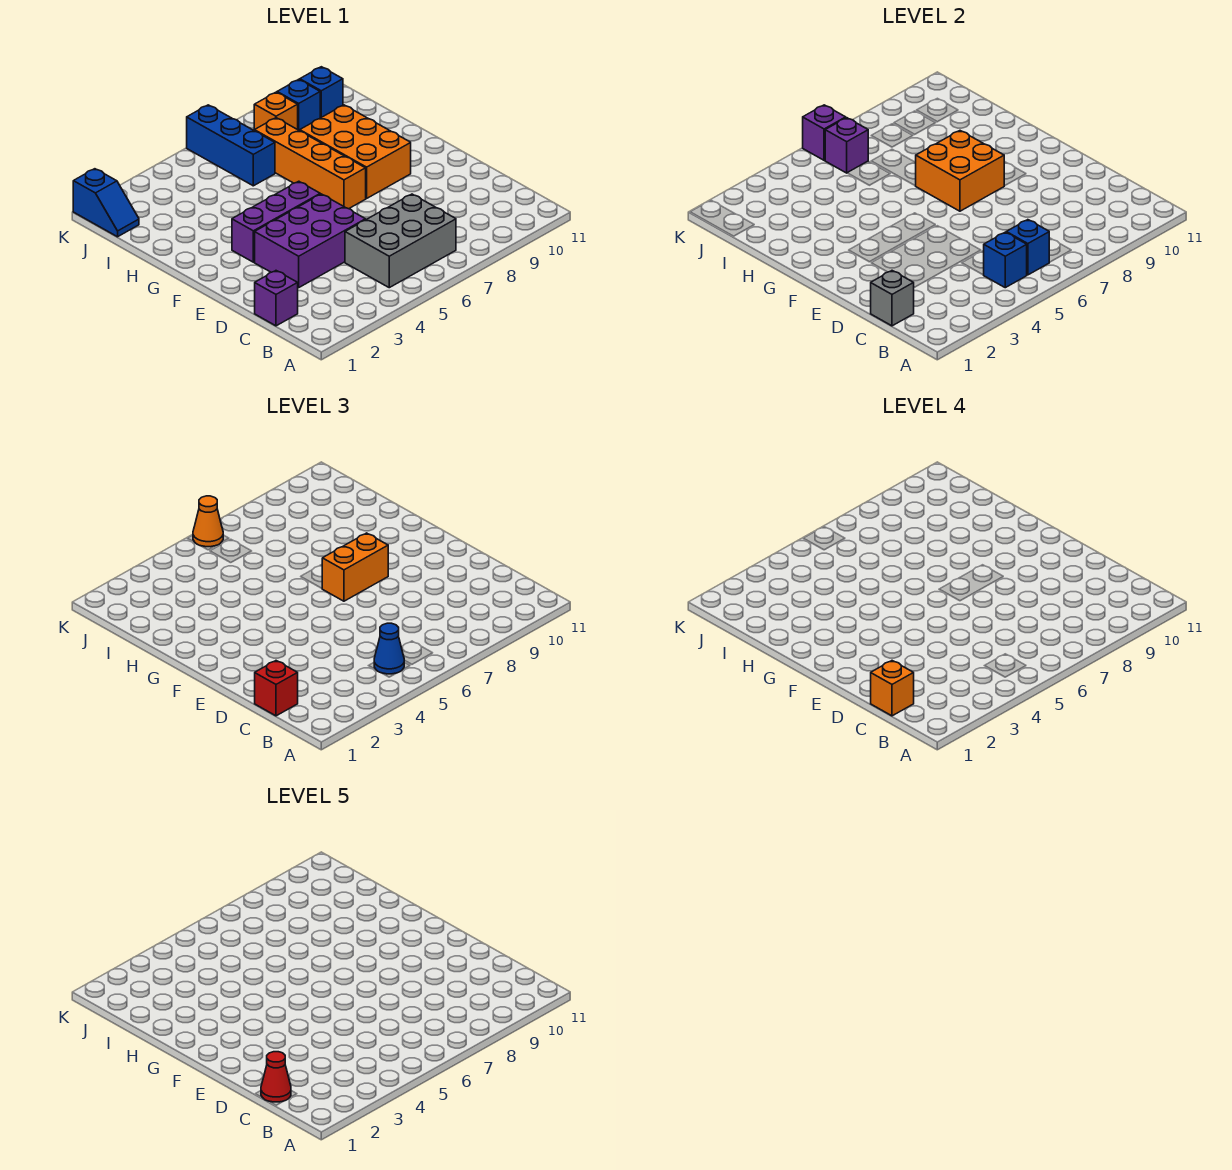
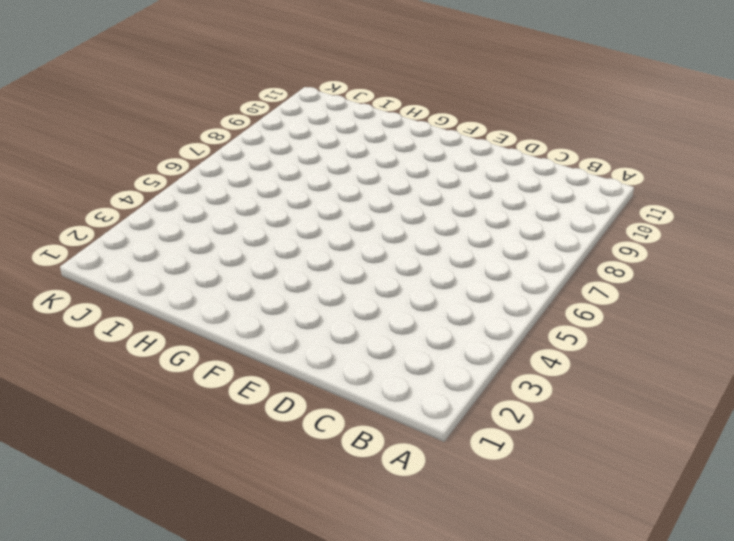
none -> grey brick B5:C7 level 1
none -> purple brick C1 level 1
none -> purple brick D3:E5 level 1

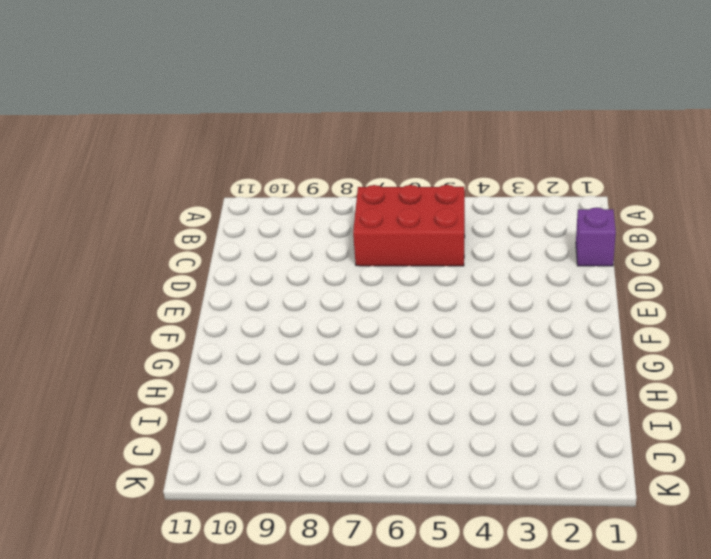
red brick B5:C7 level 1 -> grey brick B5:C7 level 1
none -> purple brick D3:E5 level 1
none -> purple brick F3:F5 level 1
none -> orange brick F7:I7 level 1

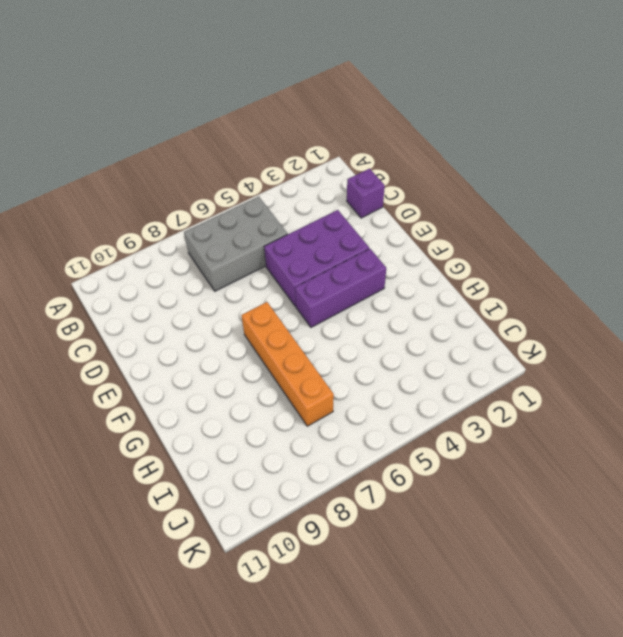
none -> orange brick F8:H9 level 1
none -> blue brick I6:K6 level 1
none -> blue slope J1:K1 level 1 top K

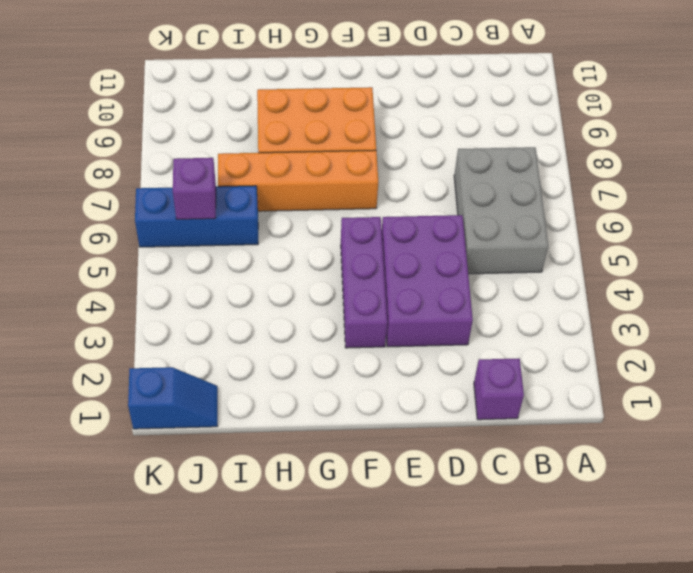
none -> orange brick J8 level 1
none -> blue brick J9 level 1
none -> blue brick J10 level 1

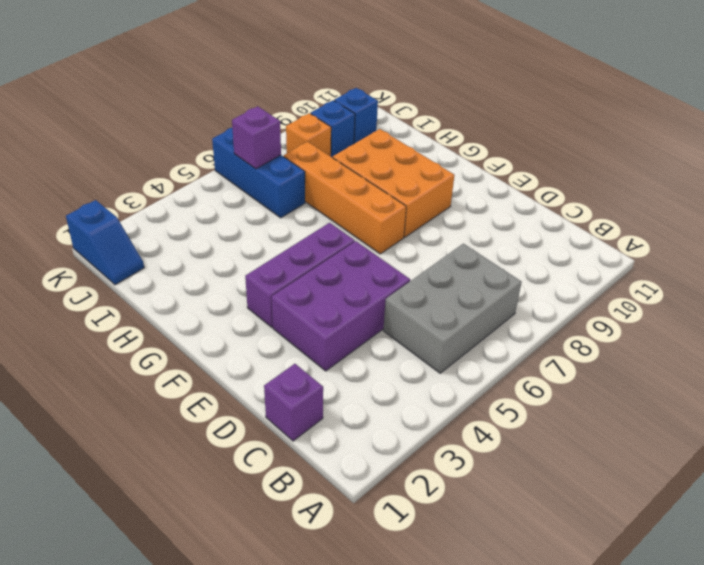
none -> blue brick B5 level 2
none -> blue brick B6 level 2
none -> grey brick C1 level 2

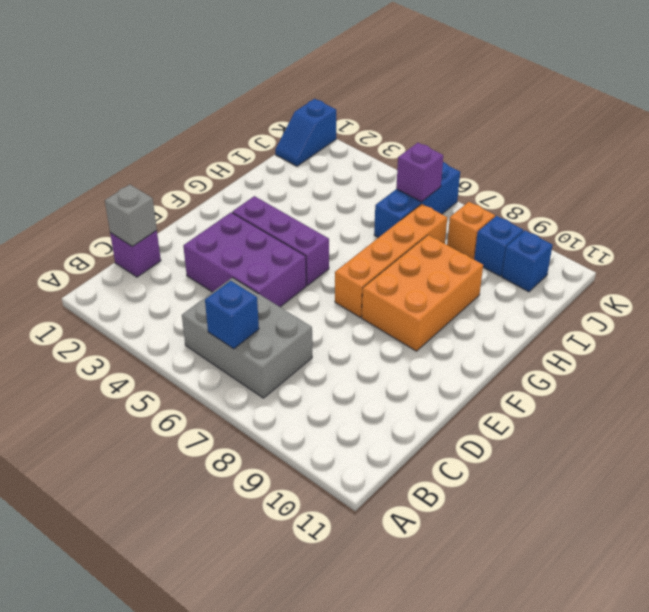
none -> blue brick B5 level 2
none -> orange brick F7:G8 level 2
none -> purple brick K6 level 2

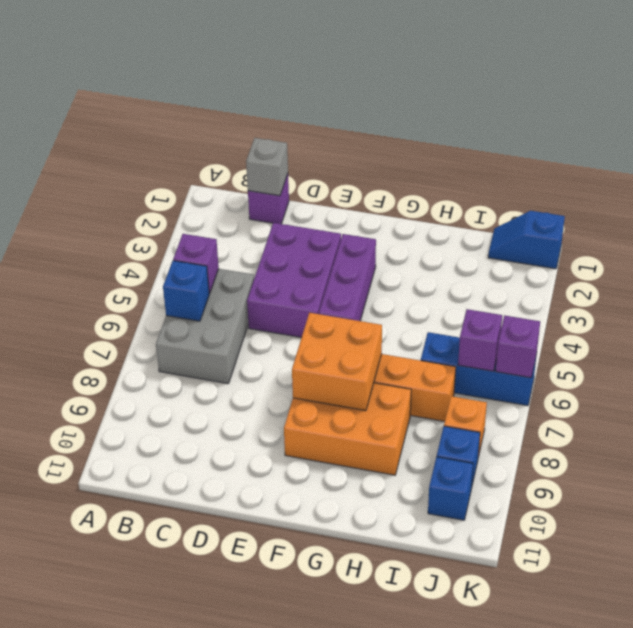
purple brick B5 level 2 -> blue brick B5 level 2
none -> blue cone B5 level 3
none -> red brick C1 level 3
none -> orange brick F7:F8 level 3

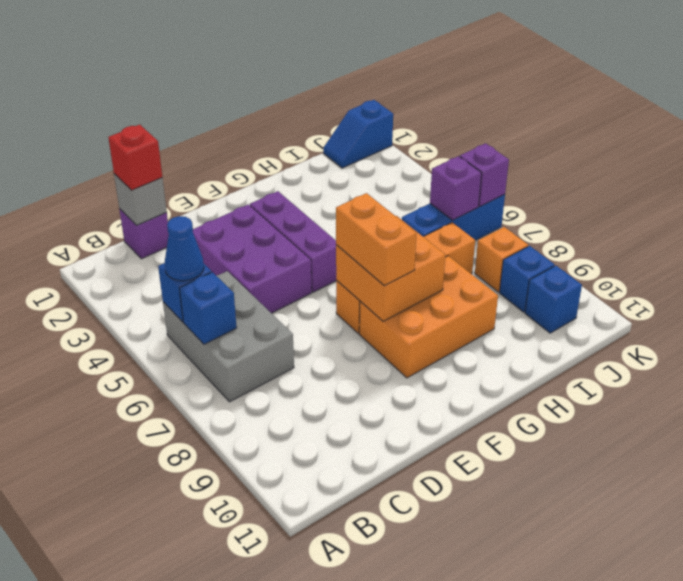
none -> orange cone K6 level 3
none -> orange brick C1 level 4
none -> red cone C1 level 5

